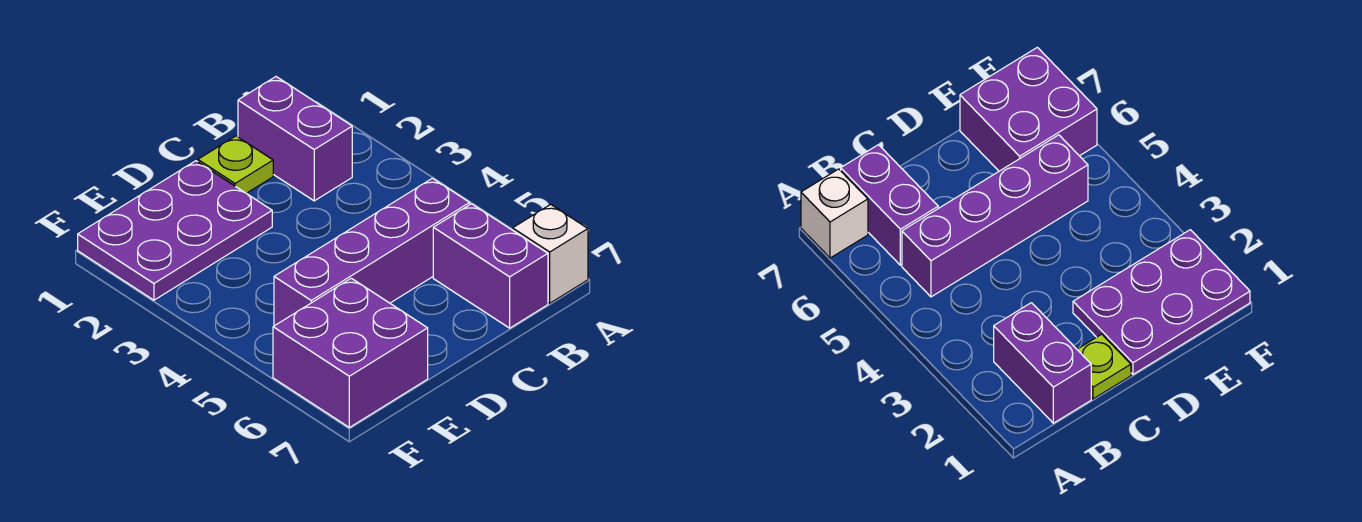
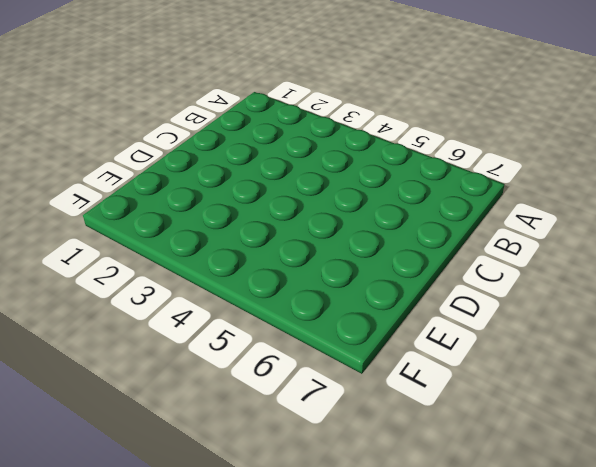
none -> white brick A7 level 1
none -> purple brick B1:B2 level 1

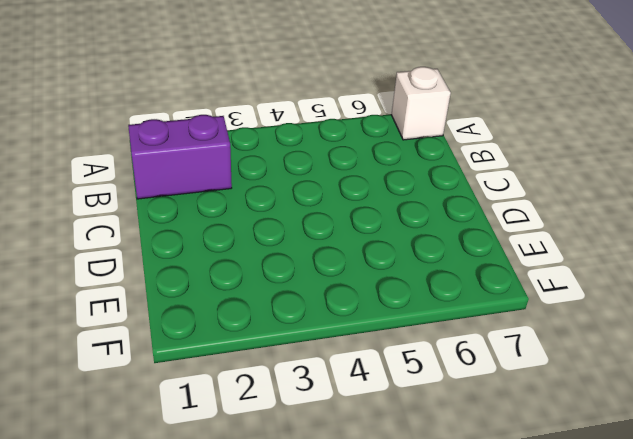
none -> purple brick B5:E5 level 1
none -> purple brick B6:B7 level 1

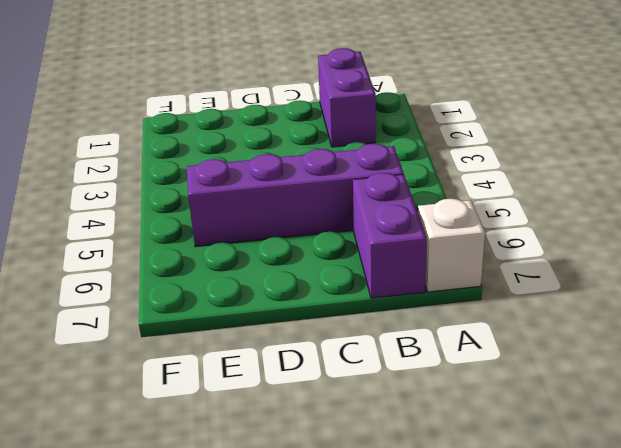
none -> lime plate C1 level 1
none -> purple plate D1:F2 level 1

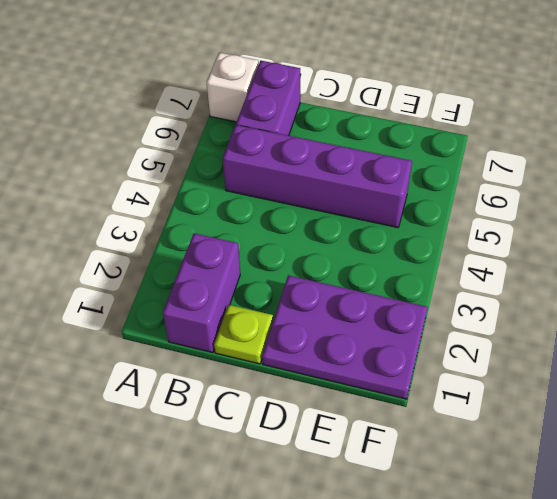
none -> purple brick E6:F7 level 1

